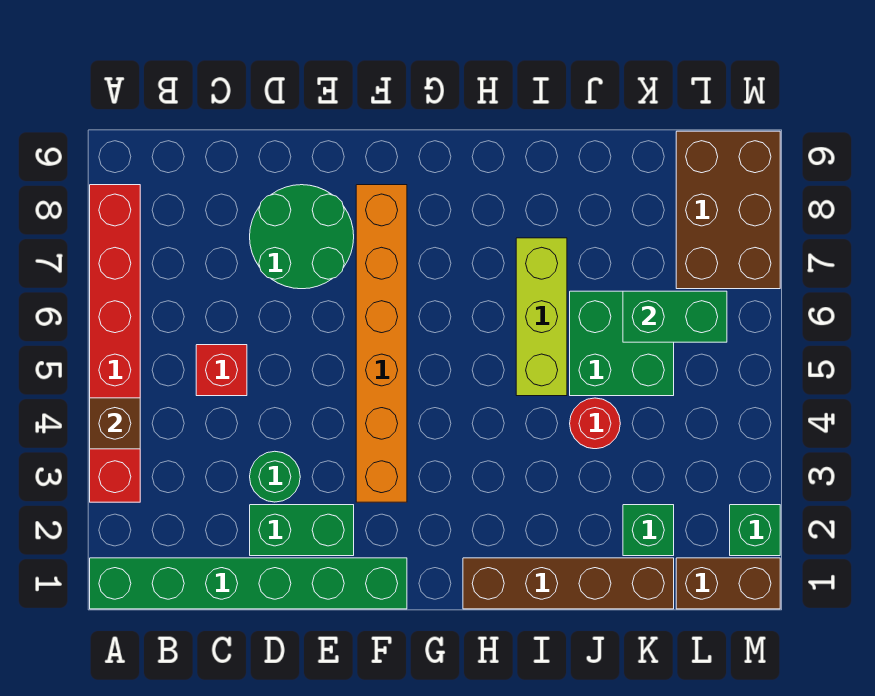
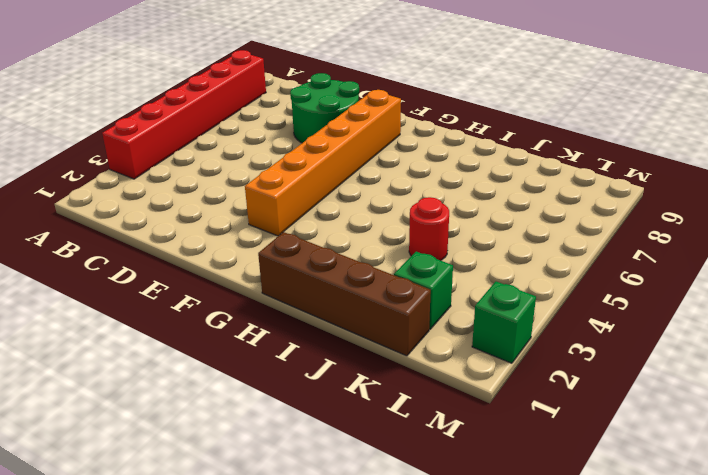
none -> green brick A1:F1 level 1
none -> red brick C5 level 1
none -> green brick D2:E2 level 1

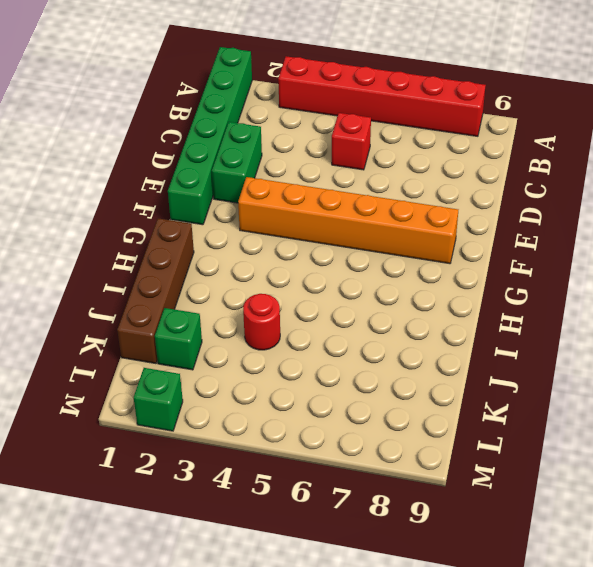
none -> green round brick D3 level 1
none -> green round brick D7:E8 level 1
none -> lime brick I5:I7 level 1

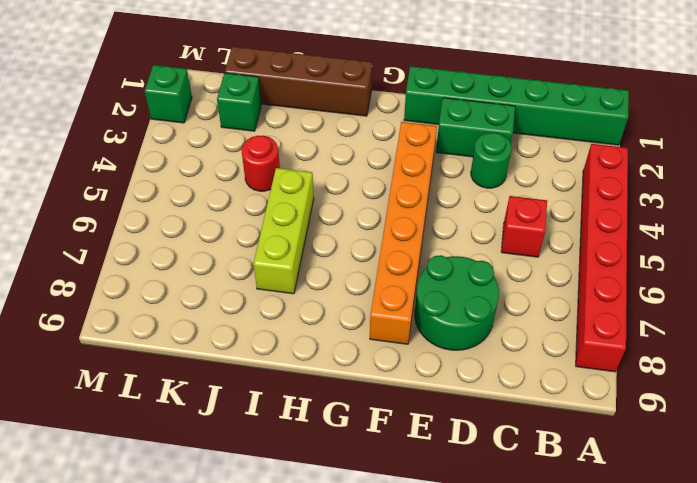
none -> green brick J5:K6 level 1
none -> brown brick L1:M1 level 1
none -> brown brick L7:M9 level 1

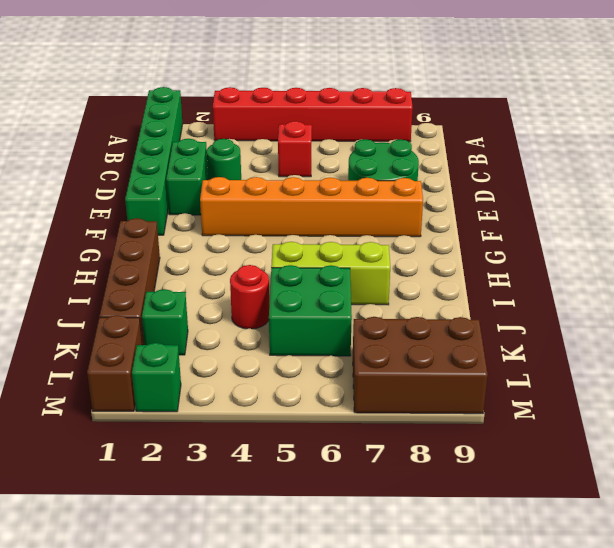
none -> brown brick A4 level 2
none -> green brick K6:L6 level 2

